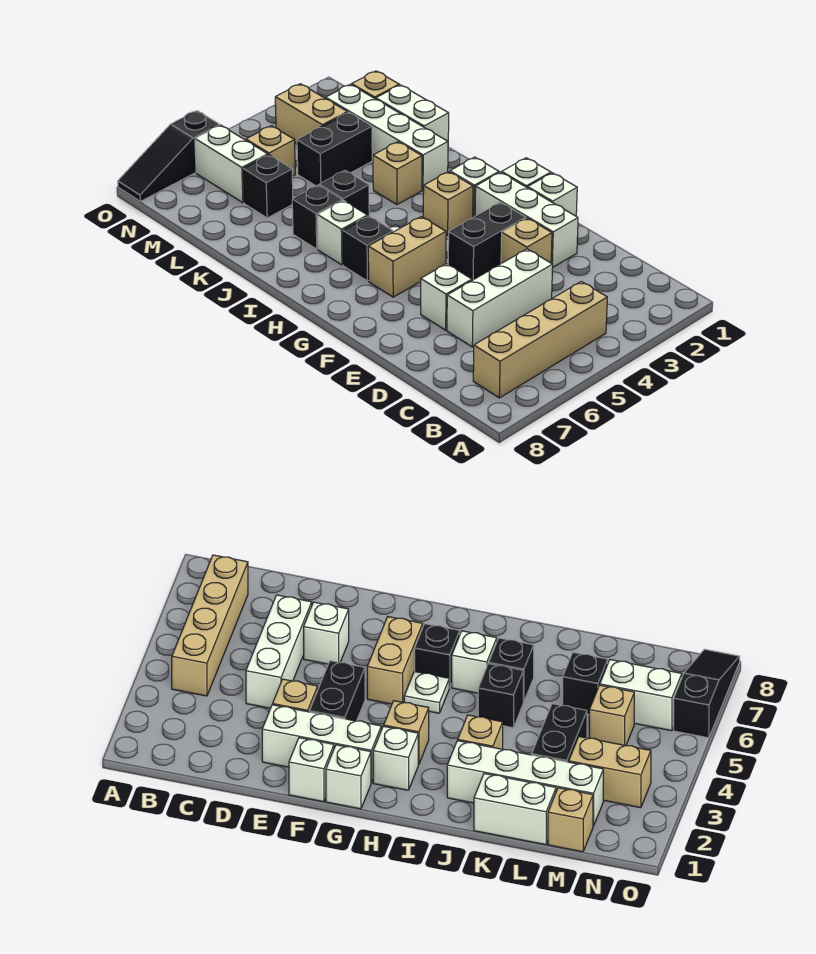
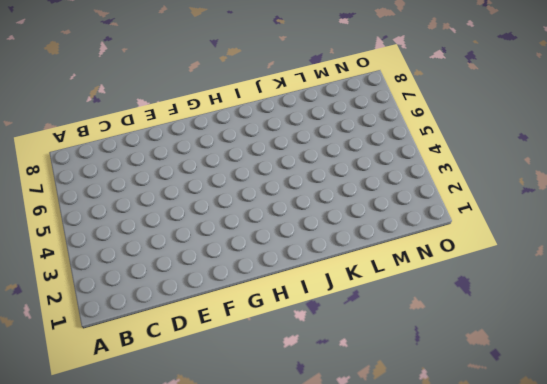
none -> tan brick B4:B7 level 1
none -> white brick D4:D6 level 1
none -> white brick E2:G2 level 1

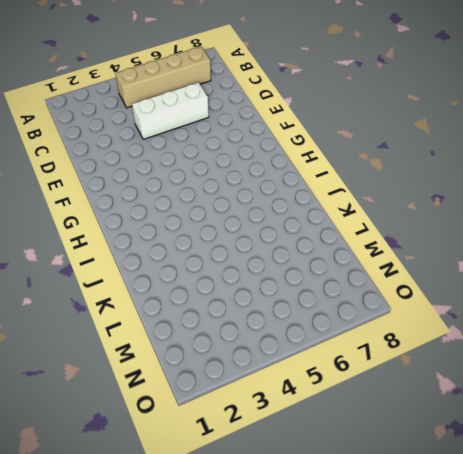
none -> white brick E2:G2 level 1
none -> tan brick E3 level 1
none -> white brick E6 level 1

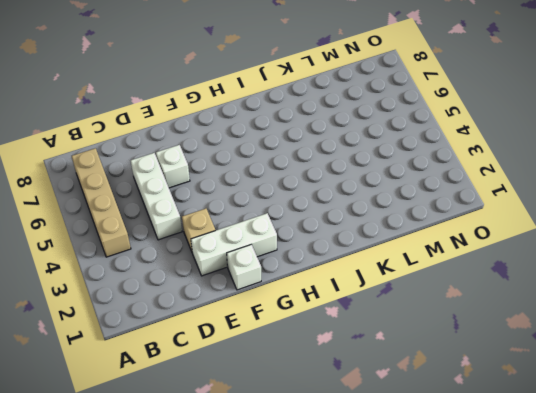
none -> black brick F3:F4 level 1
none -> white brick G1 level 1
none -> tan brick G5:G6 level 1

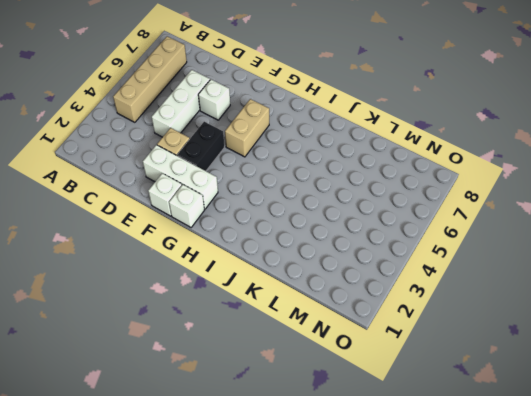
none -> white brick H2 level 1
none -> tan brick H3 level 1
none -> white plate H5 level 1

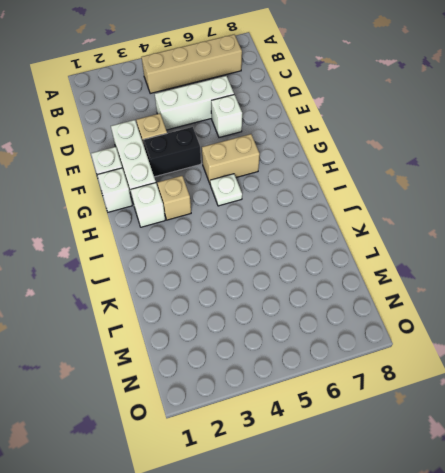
none -> black brick H6 level 1
none -> white brick I6 level 1
none -> white brick J2:M2 level 1

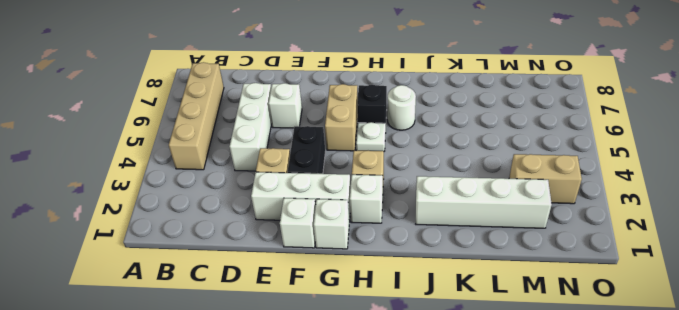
white round brick I6 level 1 -> white brick I6 level 1
none -> tan brick J3 level 1
none -> black brick J5 level 1
none -> black brick J6 level 1

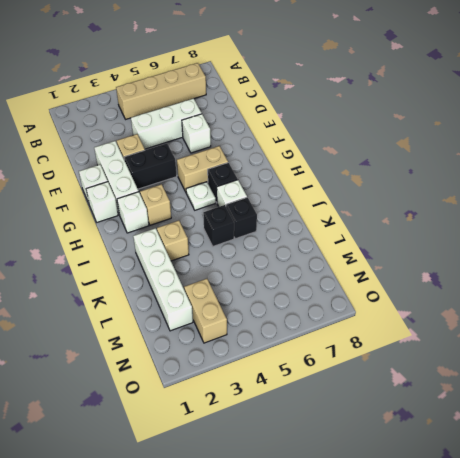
none -> white brick K1:L1 level 1
none -> black brick L3:L4 level 1
none -> black brick L6 level 1

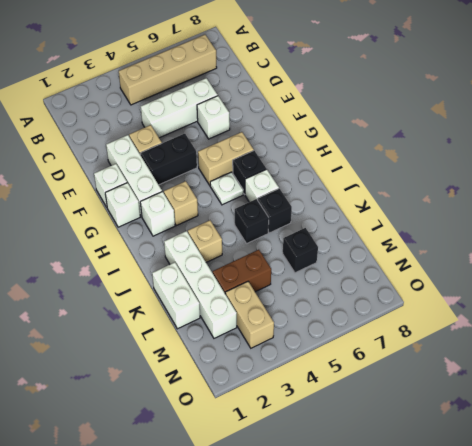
brown brick L3:L4 level 1 -> black brick L3:L4 level 1
none -> tan brick M1 level 1
none -> tan brick M5 level 1
none -> white brick M6:N6 level 1

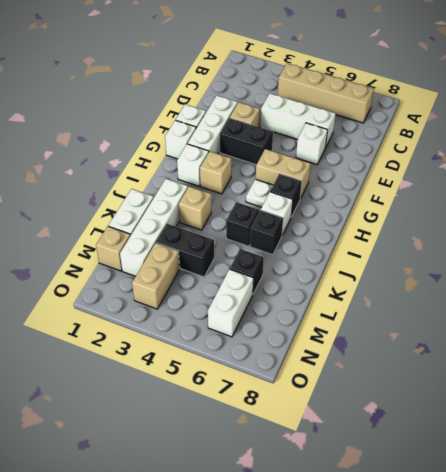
none -> tan brick M5 level 1
none -> black slope O6:O8 level 1 top 6

